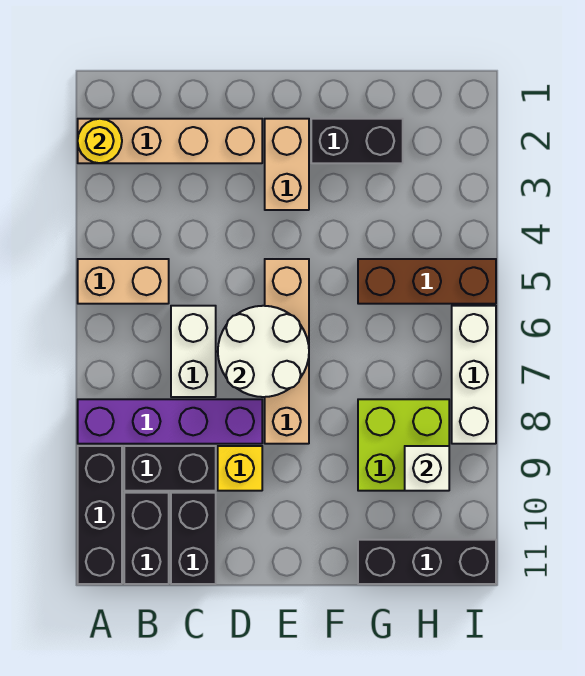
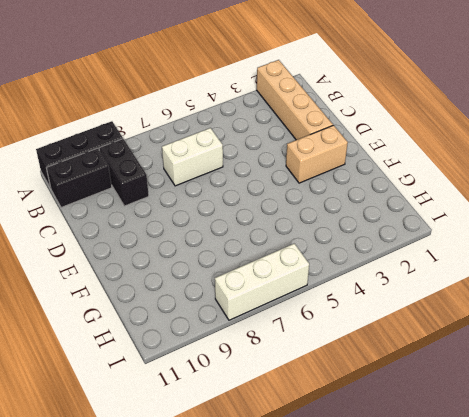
none -> tan brick A5:B5 level 1
none -> purple brick A8:D8 level 1
none -> black brick C10:C11 level 1

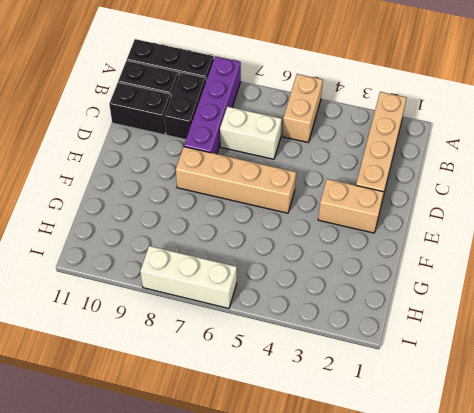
none -> yellow brick D9 level 1
none -> black brick F2:G2 level 1
none -> brown brick G5:I5 level 1

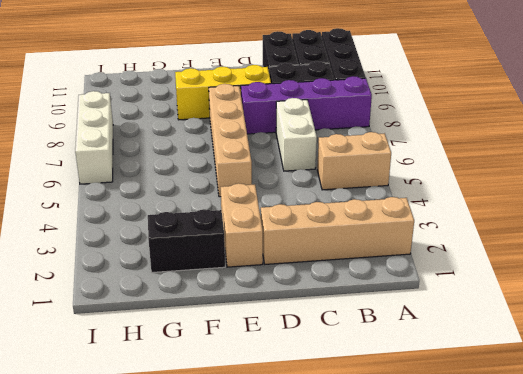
yellow brick D9:F9 level 1 -> yellow brick D9 level 1
none -> brown brick G5:I5 level 1
none -> lime brick G8:H9 level 1
none -> black brick G11:I11 level 1

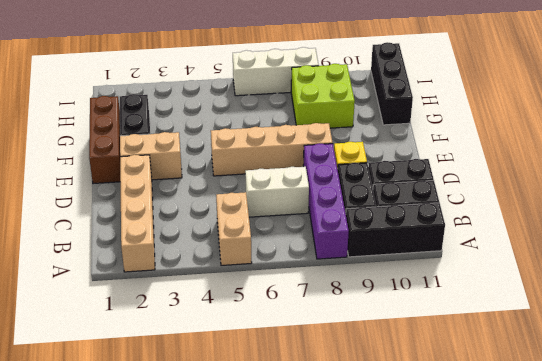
brown brick E1:G1 level 1 -> brown brick G5:I5 level 1
none -> yellow round brick A2 level 2
none -> white round brick D6:E7 level 2
none -> white brick H9 level 2

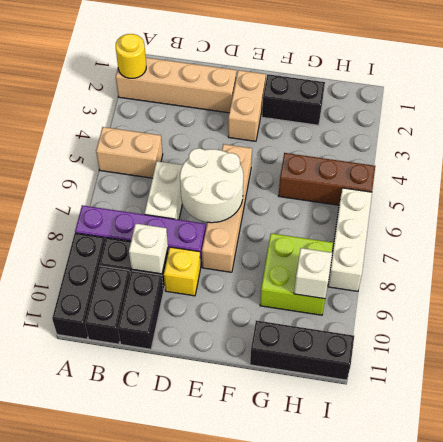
white brick C9 level 2 -> none

